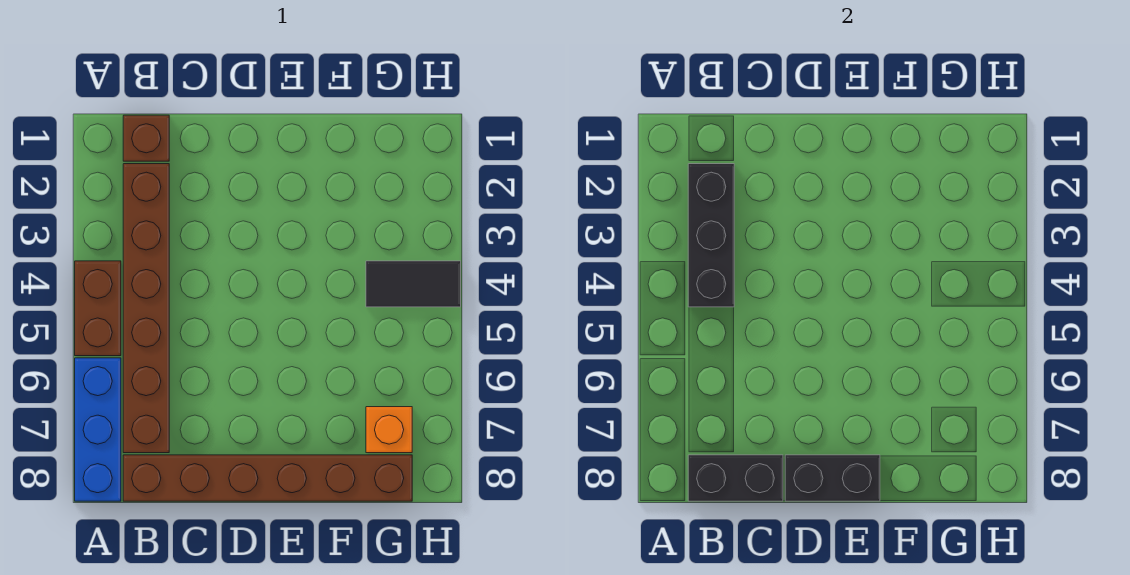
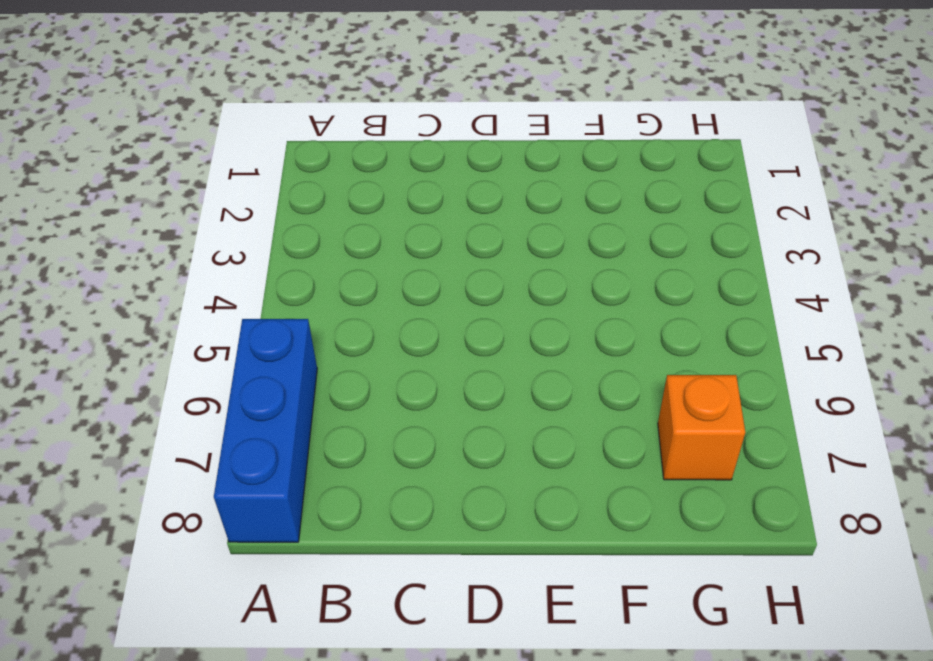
none -> brown brick A4:A5 level 1
none -> brown brick B1 level 1

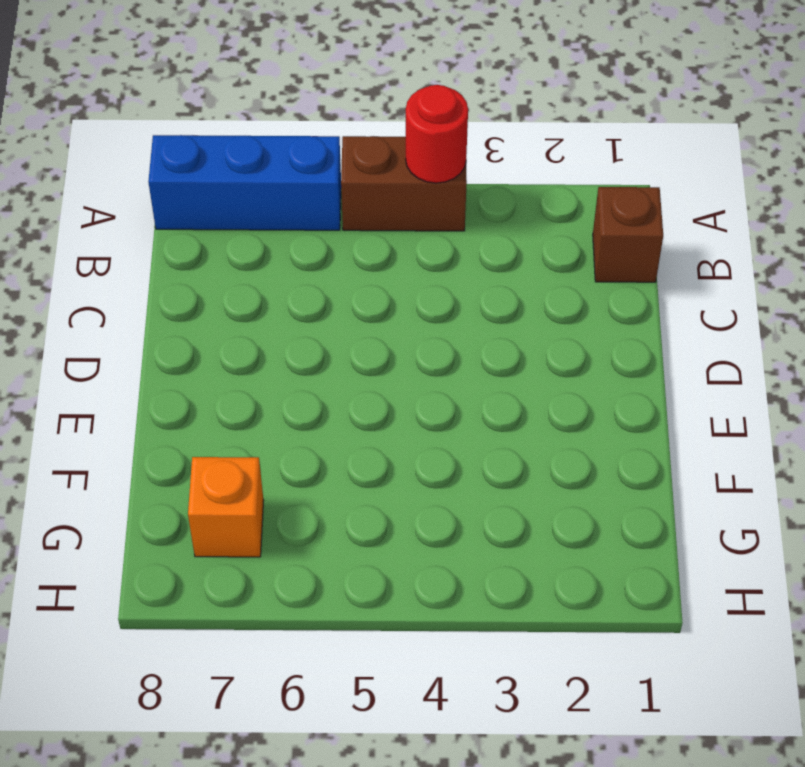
red round brick A4 level 2 -> none
none -> brown brick B2:B7 level 1
none -> brown brick B8:G8 level 1

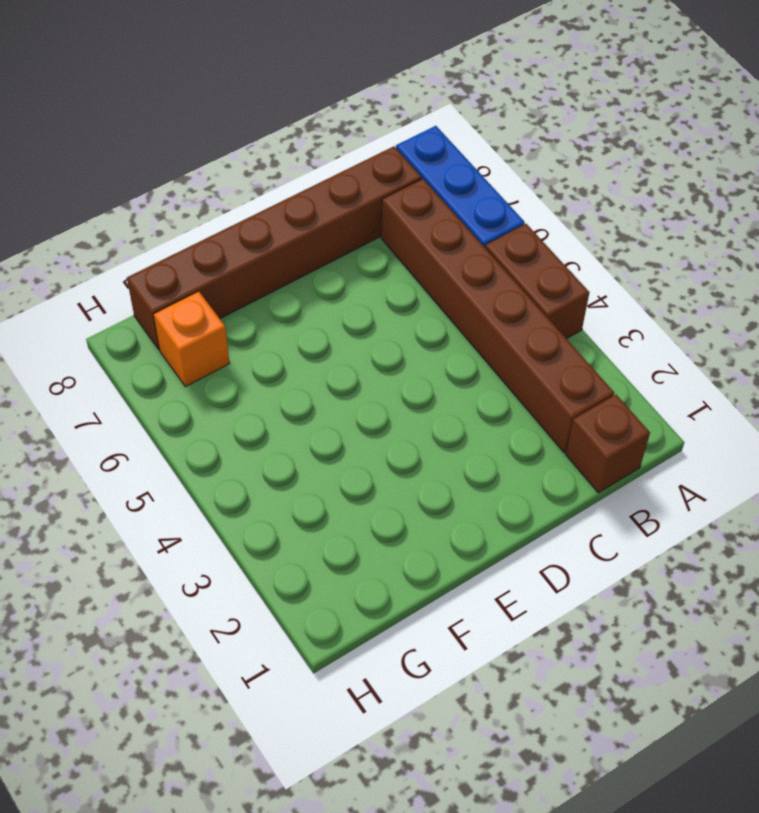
none -> black tile G4:H4 level 1
none -> black brick B2:B4 level 2

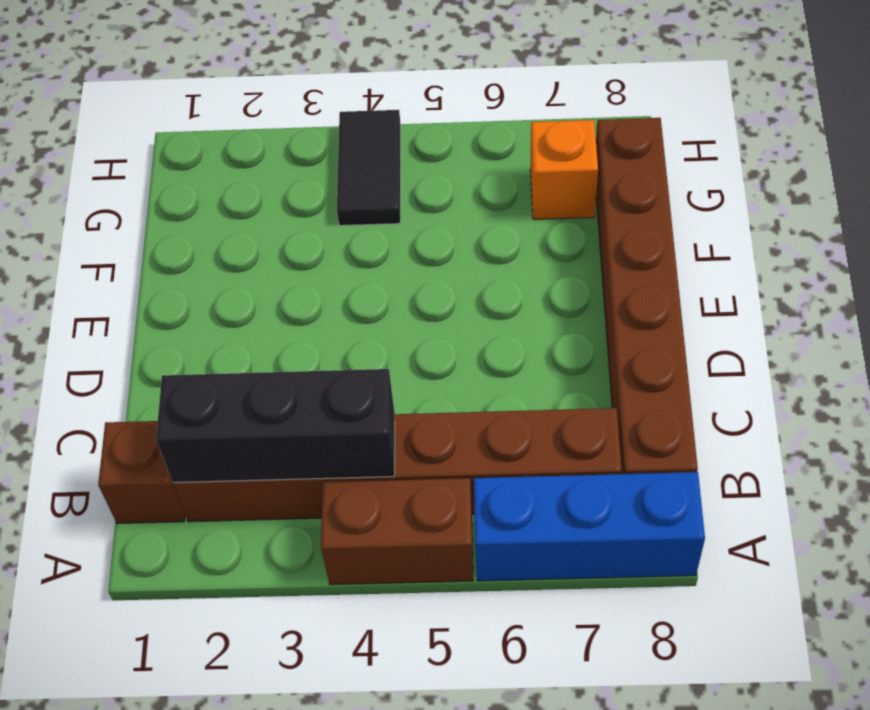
none -> black brick B8:C8 level 2
none -> black brick D8:E8 level 2

